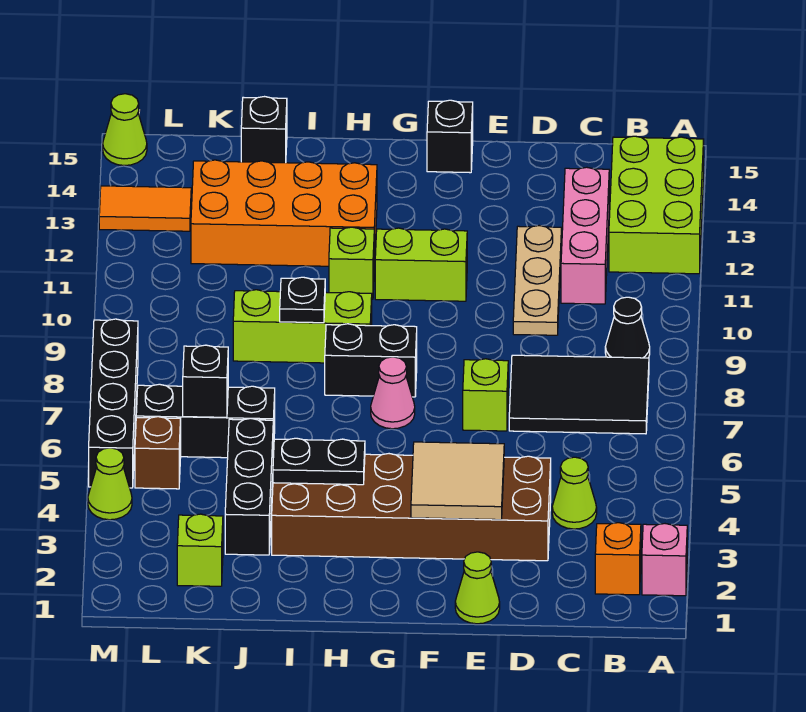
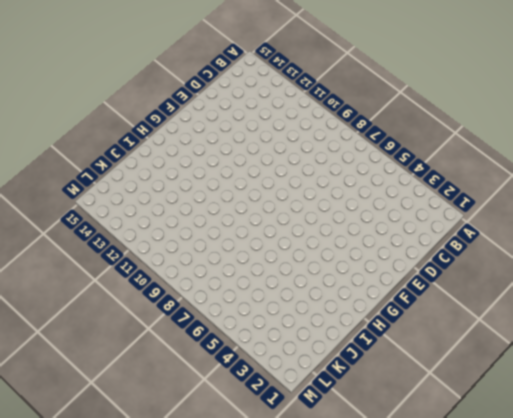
none -> pink brick A2 level 1
none -> lime brick A12:B14 level 1
none -> orange brick B2 level 1
none -> black tile B7:D8 level 1

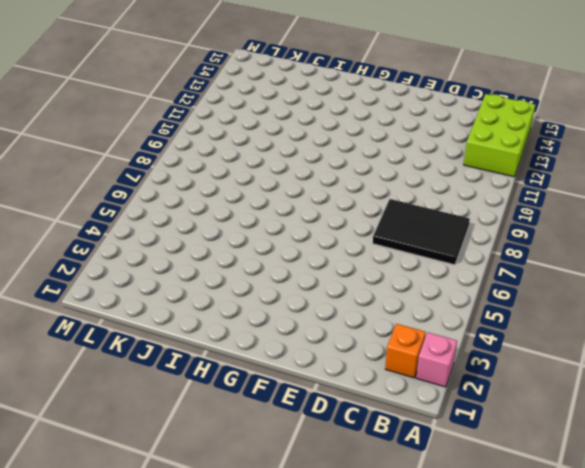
none -> black cone B9 level 1
none -> lime cone C4 level 1
none -> pink brick C11:C13 level 1
none -> brown brick D3:I4 level 1

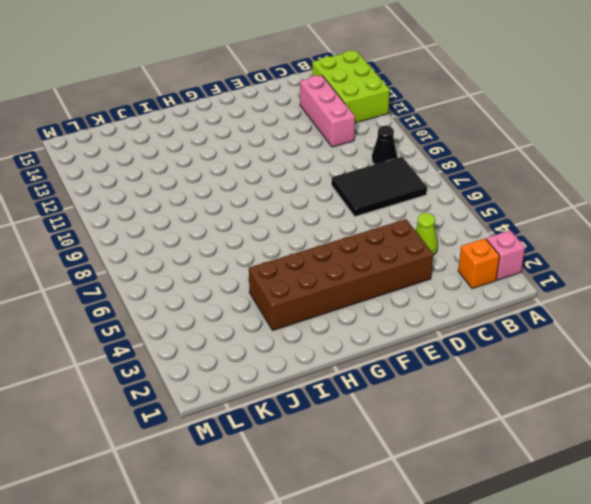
none -> tan plate D10:D12 level 1
none -> lime cone E1 level 1
none -> lime brick E7 level 1
none -> lime brick F11:G11 level 1

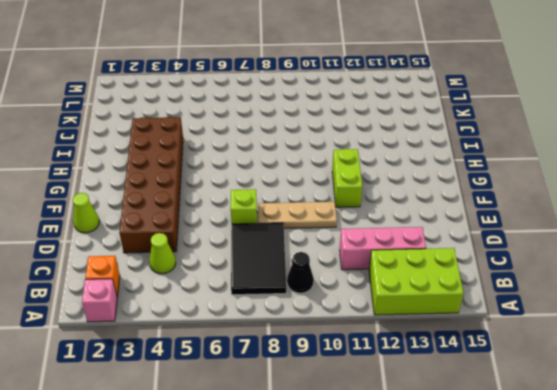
tan plate E8:E10 level 1 -> tan plate D10:D12 level 1
none -> black brick F15 level 1
none -> pink cone G7 level 1
none -> black brick G8:H8 level 1
none -> lime brick H9:J9 level 1

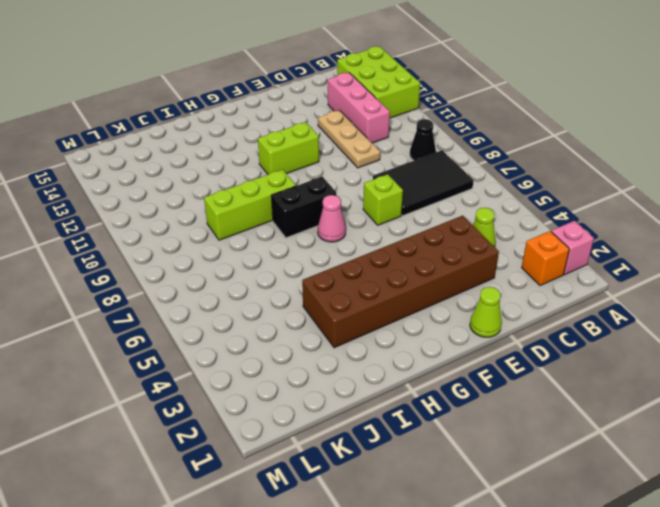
none -> black brick F15 level 1
none -> lime brick H11 level 1
none -> orange brick H12:K13 level 1
none -> black brick J3:J5 level 1

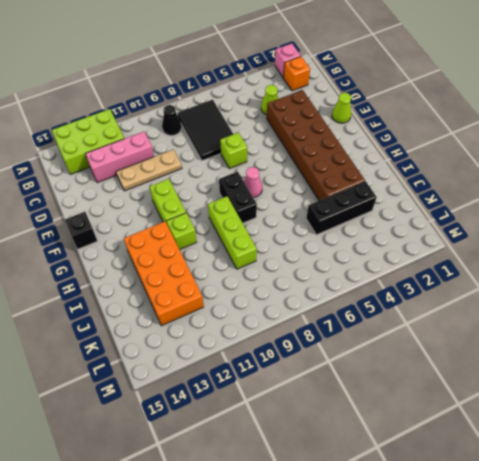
none -> black brick J6:L6 level 1
none -> black brick J15 level 1
none -> lime brick K2 level 1
none -> brown brick L5 level 1

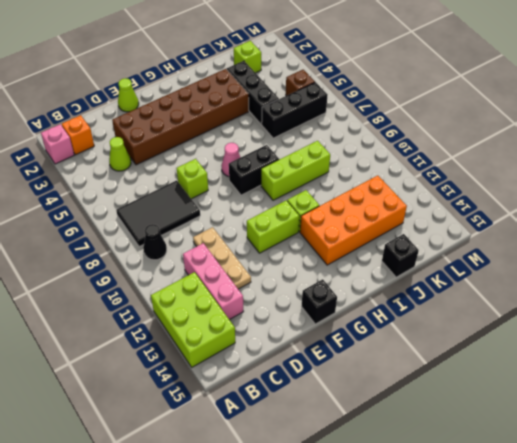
none -> orange tile L13:M13 level 1
none -> lime cone M4 level 1
none -> black brick M5:M8 level 1
none -> lime cone M15 level 1

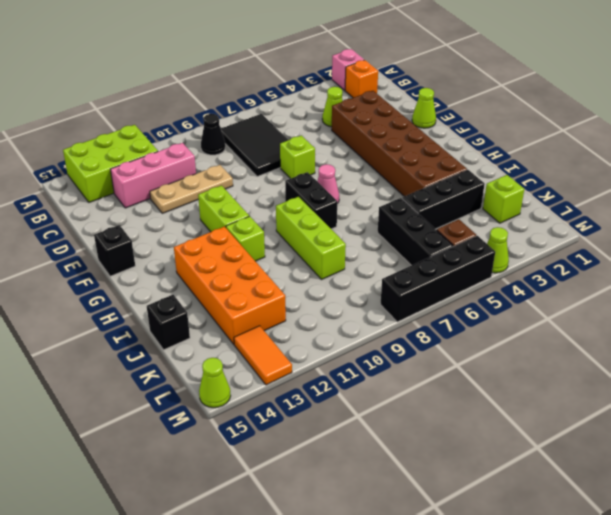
none -> tan tile E3:F4 level 2
none -> black plate H4:I4 level 2
none -> black plate I9 level 2
none -> black brick K6 level 2

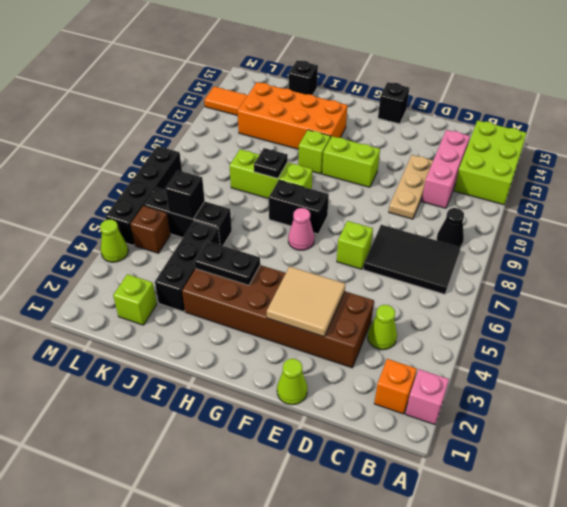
none -> lime cone M15 level 1

